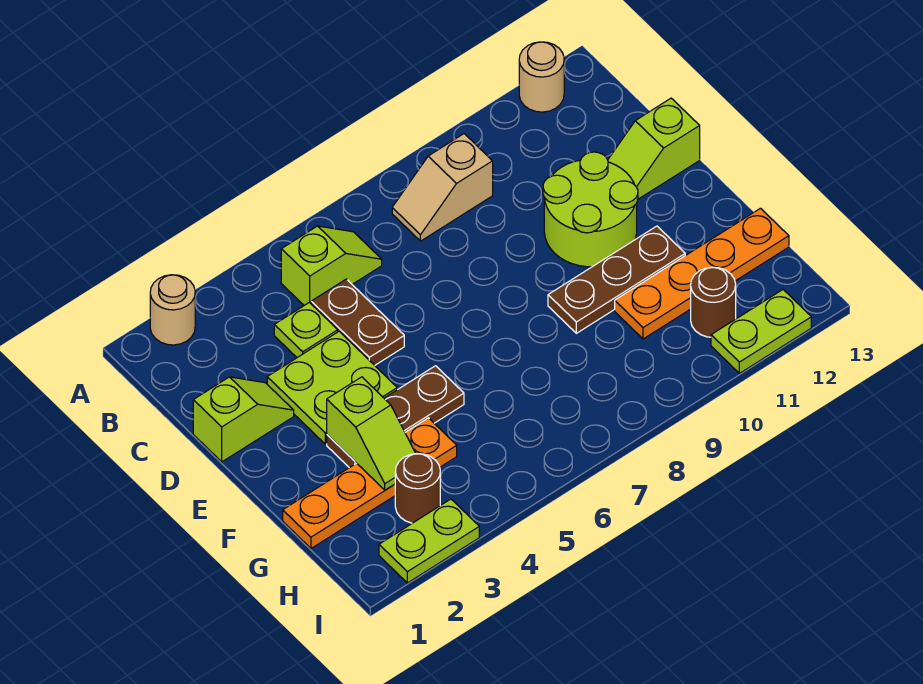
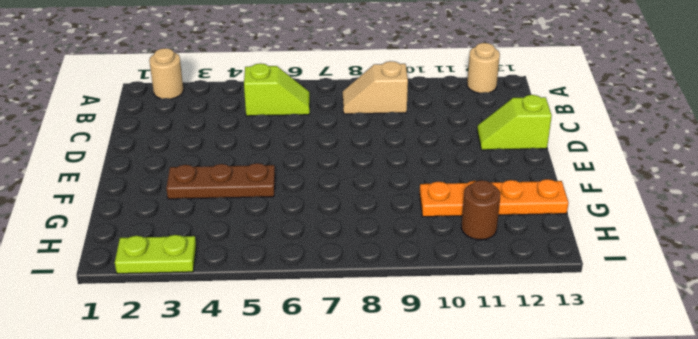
none -> lime plate C4 level 1
none -> brown plate C5:D5 level 1
none -> lime slope D1:D2 level 1 top 1

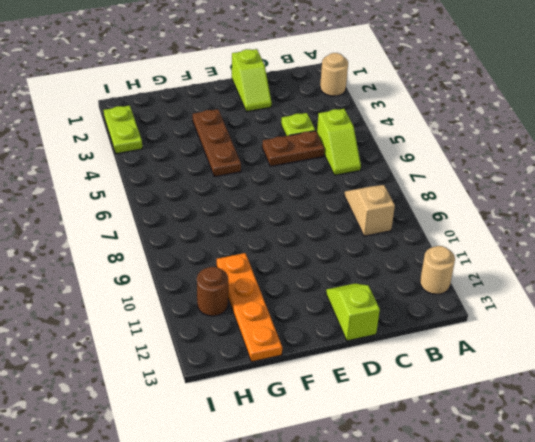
none -> lime plate D3:E4 level 1
none -> lime round brick D10:E11 level 1
none -> brown plate F9:F11 level 1

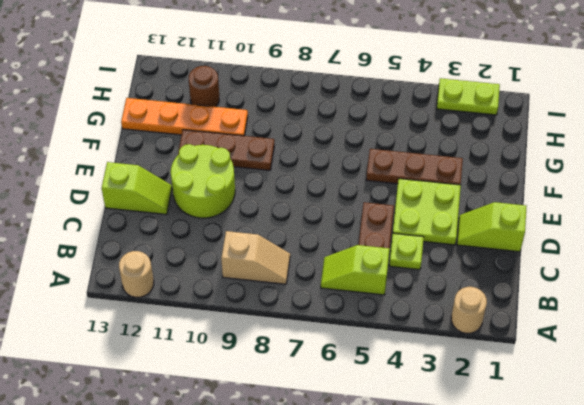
none -> orange plate G1:G4 level 1
none -> brown round brick H3 level 1
none -> lime plate I11:I12 level 1

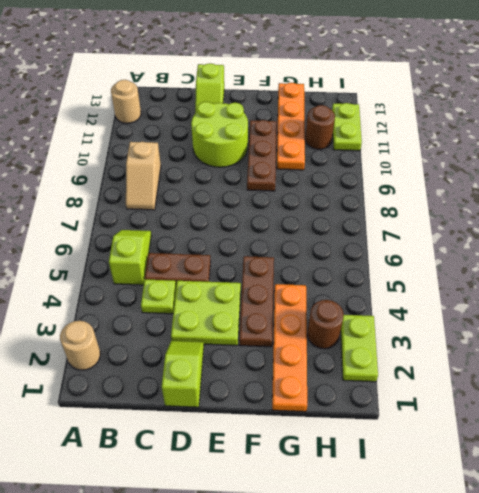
none -> lime slope F3:G3 level 2 top F

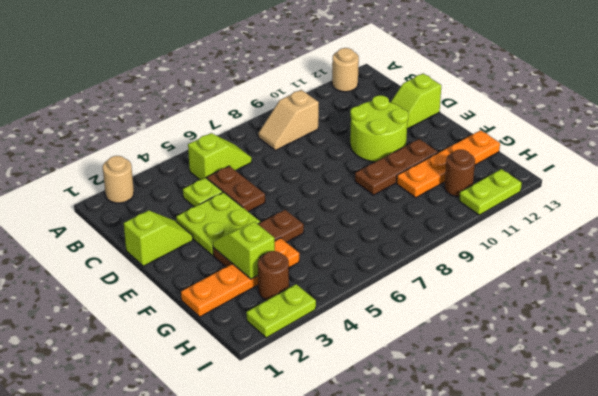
lime slope F3:G3 level 2 top G -> lime slope F3:G3 level 2 top F

